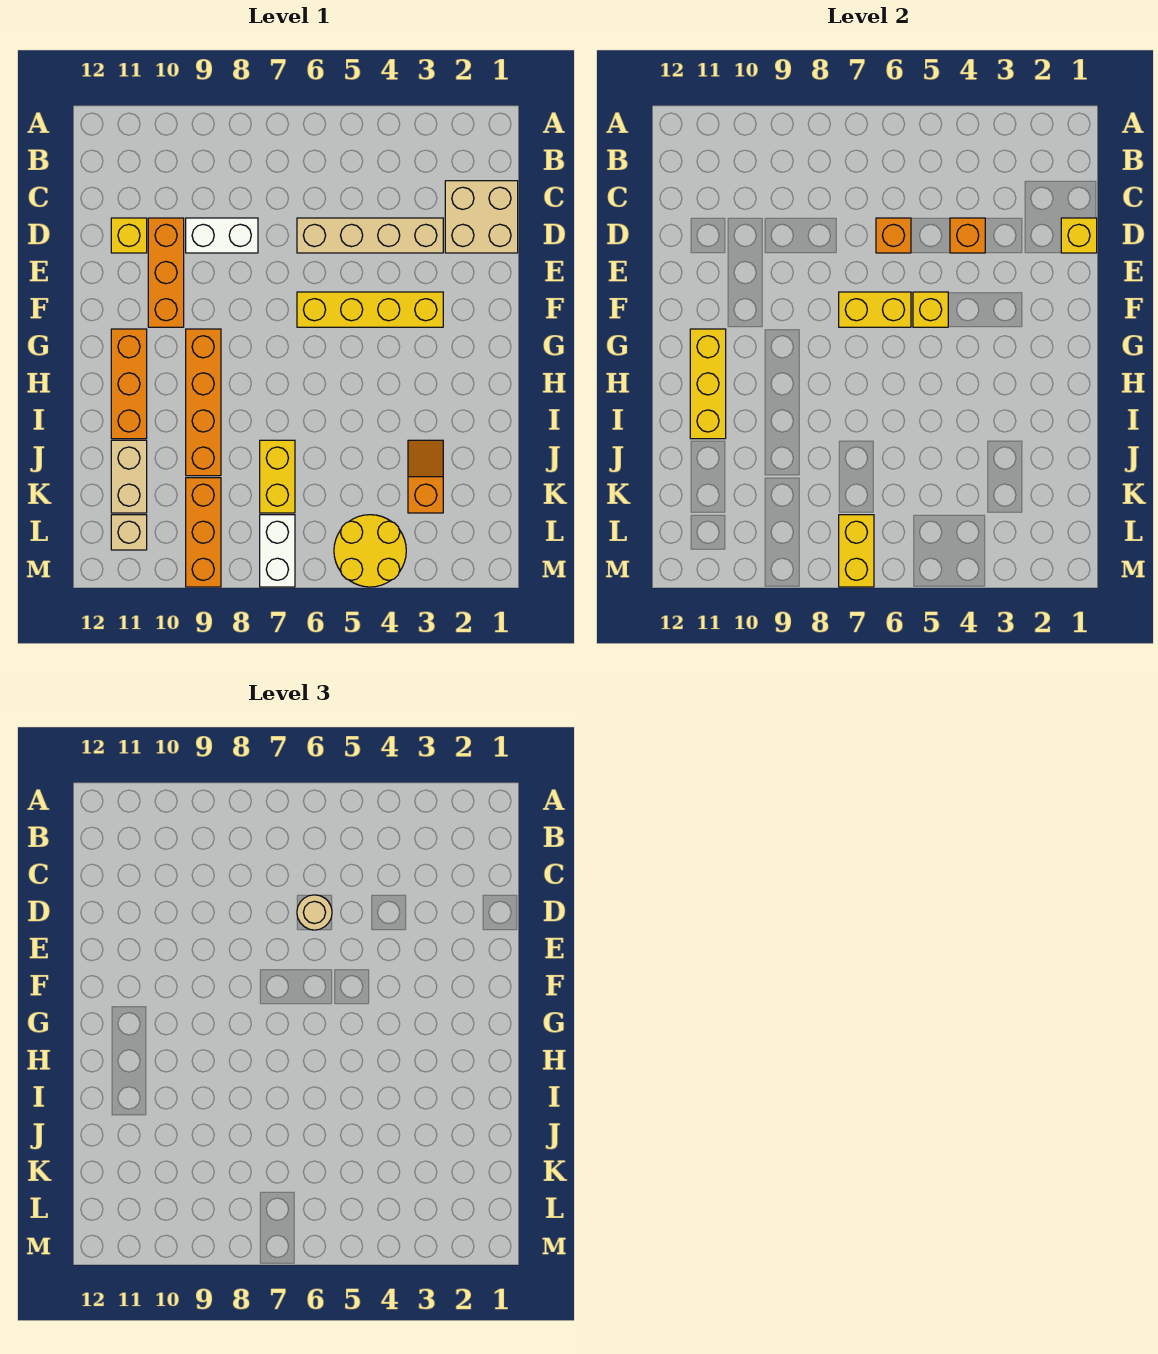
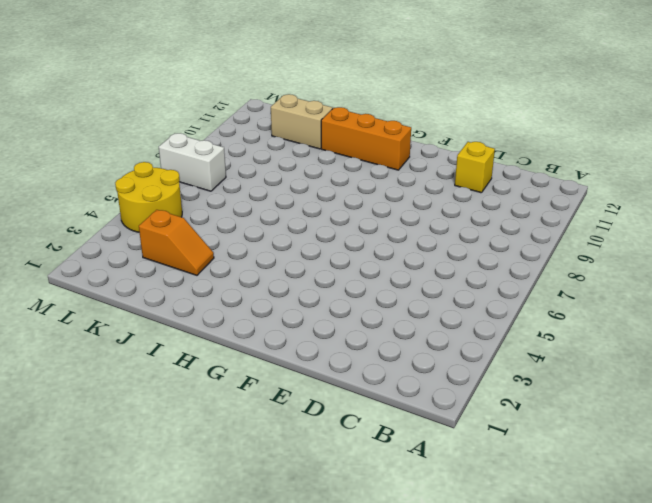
none -> tan brick C1:D2 level 1
none -> tan brick D3:D6 level 1
none -> white brick D8:D9 level 1

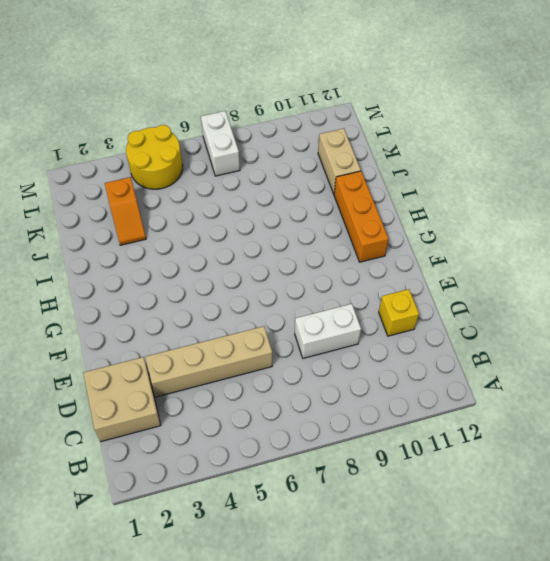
none -> orange brick D10:F10 level 1
none -> yellow brick F3:F6 level 1
none -> orange brick G9:J9 level 1

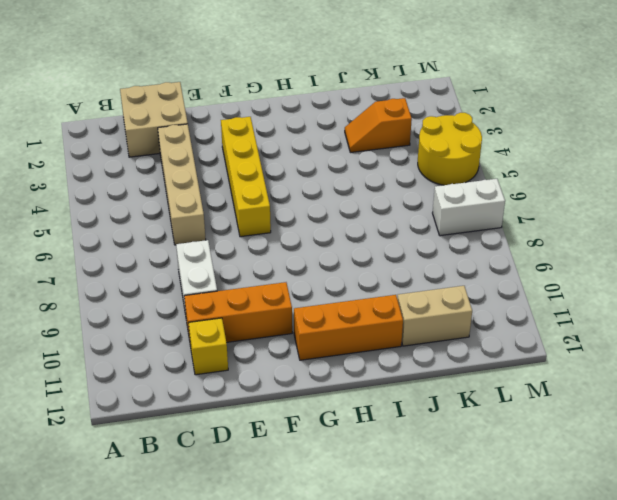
none -> orange brick G9:J9 level 1
none -> yellow brick J7:K7 level 1
none -> orange brick K9:M9 level 1

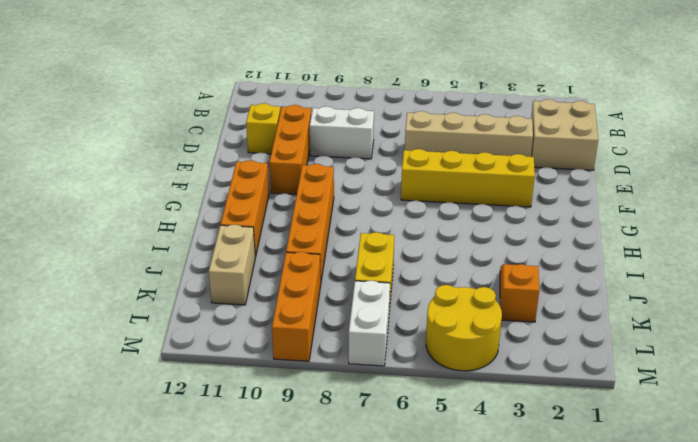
none -> tan brick L11 level 1
none -> yellow brick D1 level 2
none -> orange brick D4 level 2

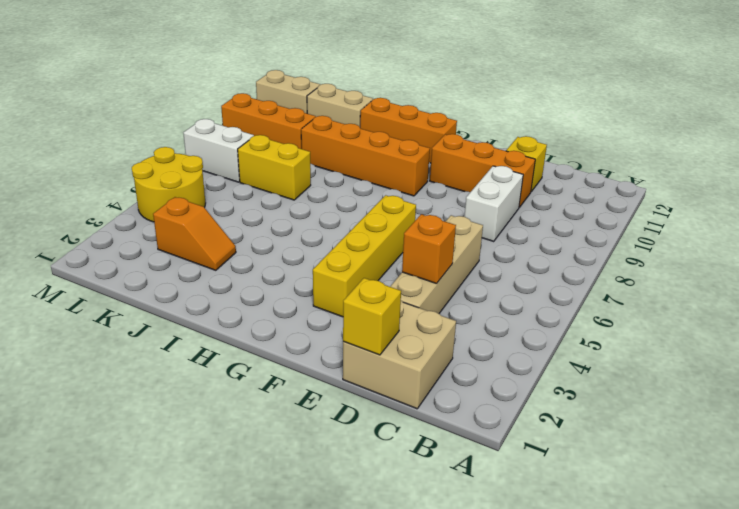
tan brick L11:M11 level 1 -> tan brick L11 level 1
none -> orange brick D6 level 2
none -> yellow brick F5 level 2
none -> yellow brick F6:F7 level 2

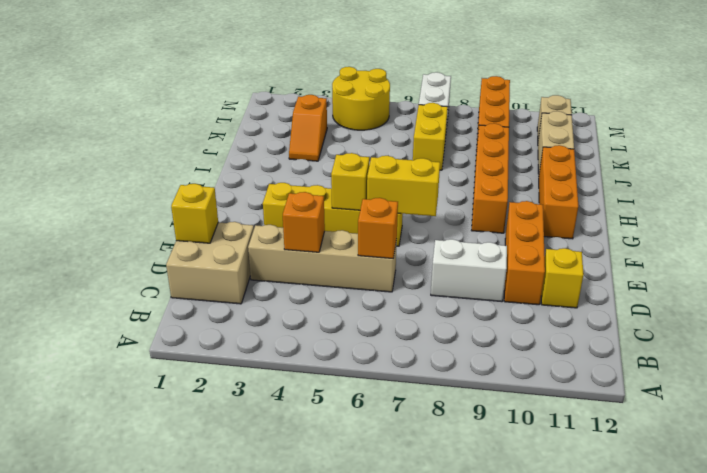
none -> yellow brick G11:I11 level 2
none -> yellow brick L7:M7 level 2
none -> tan round brick D6 level 3

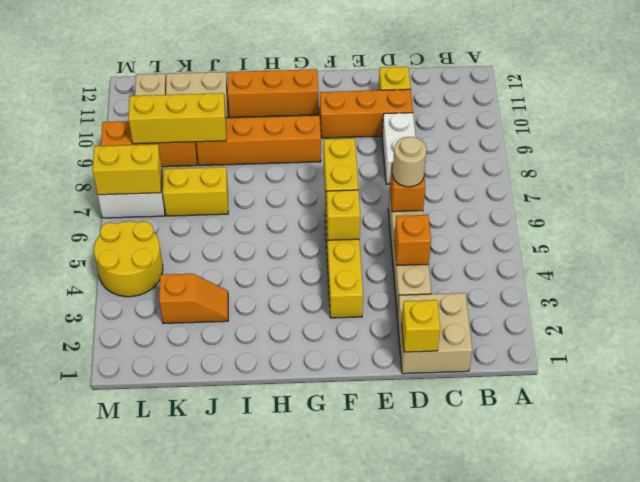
yellow brick J9:L9 level 2 -> yellow brick G11:I11 level 2

